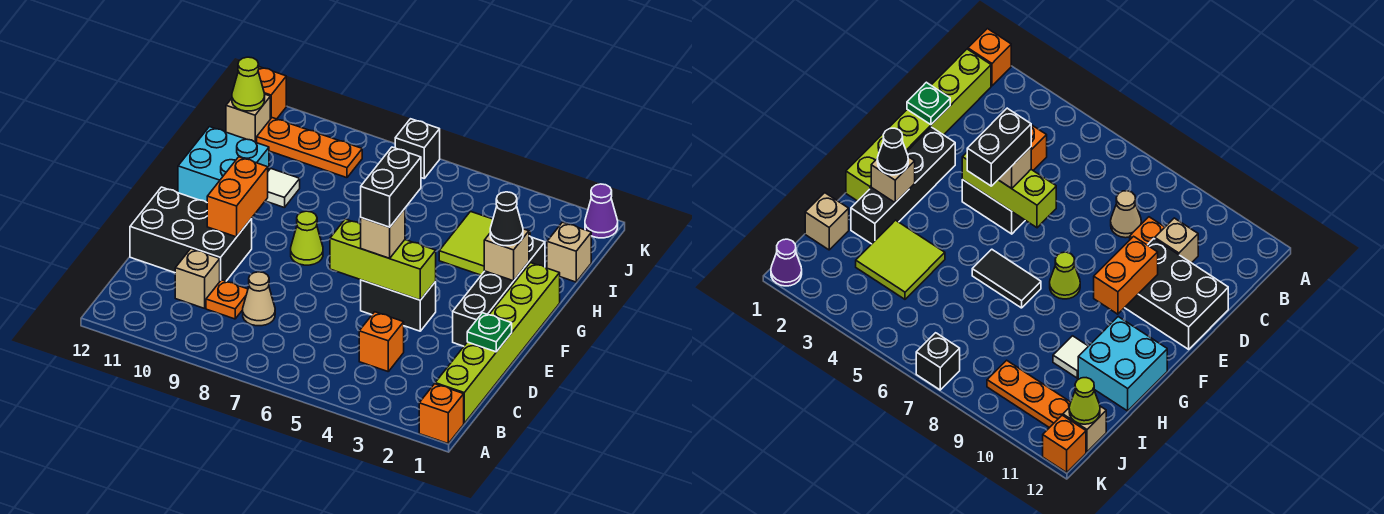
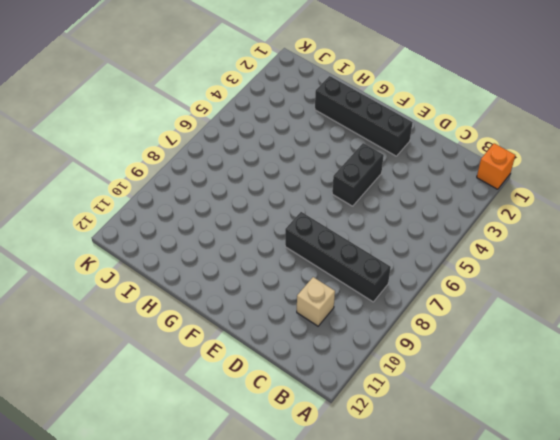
black brick B8:E8 level 1 -> tan cone C8 level 1
none -> lime brick B1:G1 level 1
none -> orange brick C4 level 1
none -> orange plate C9 level 1

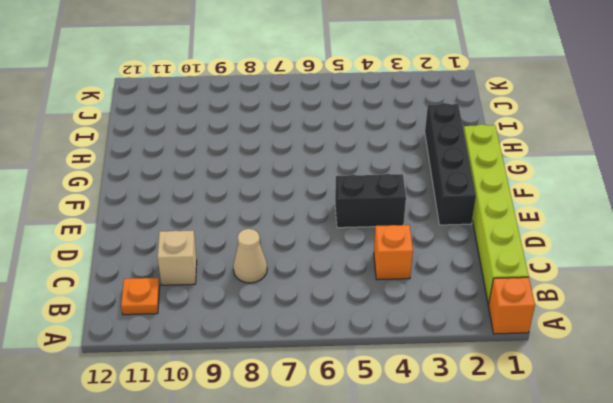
orange plate B11 level 1 -> orange plate C9 level 1
none -> black brick D10:E12 level 1
none -> lime cone F8 level 1
none -> black tile G6:G7 level 1

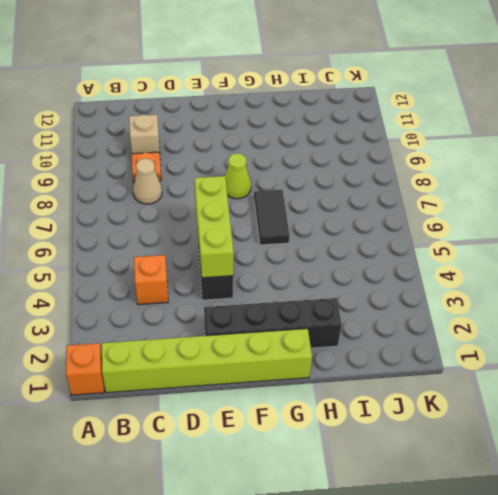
none -> black brick D10:E12 level 1
none -> cyan brick G11:H12 level 1
none -> lime tile H3:I4 level 1

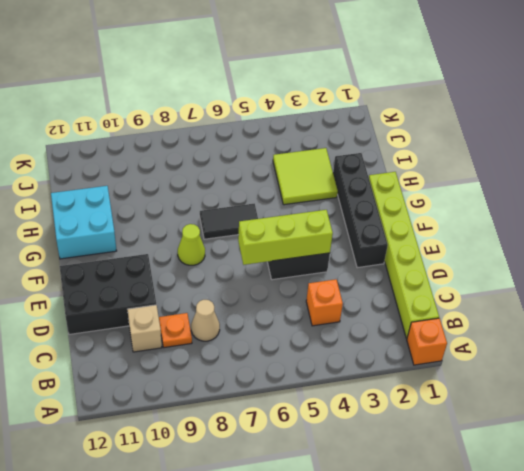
none -> white tile H10 level 1
none -> tan brick I1 level 1
none -> orange plate J9:J11 level 1

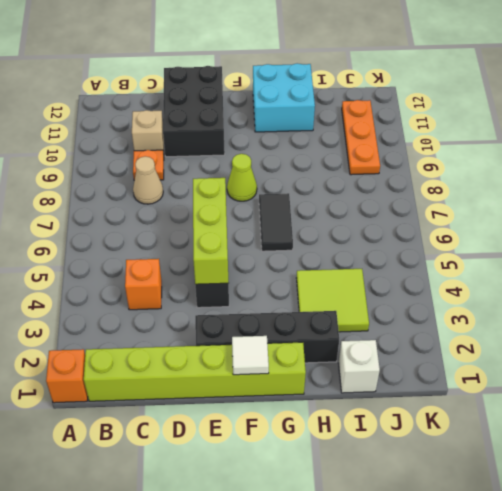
white tile F1 level 2 -> white tile H10 level 1
white brick I1 level 1 -> tan brick I1 level 1
none -> tan brick J12 level 1
none -> purple cone K1 level 1
none -> black brick K7 level 1

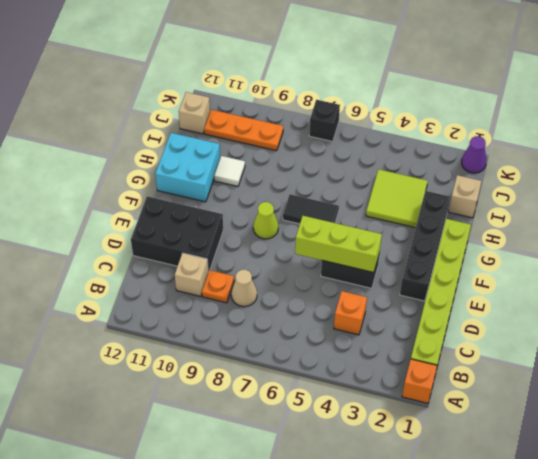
none -> orange brick K12 level 1
none -> green plate D1 level 2
none -> orange brick E10:F10 level 2

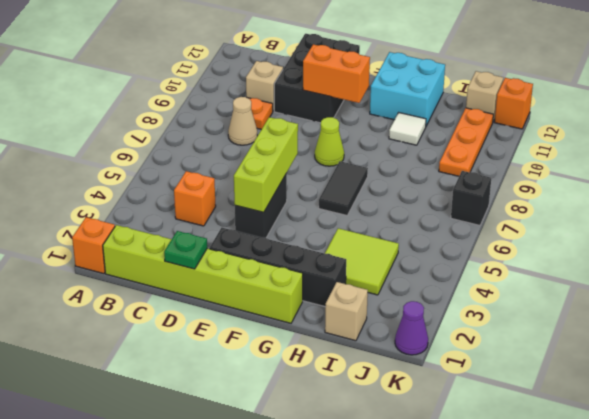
none -> tan brick G2 level 2
none -> lime cone J12 level 2
none -> tan brick E5 level 3

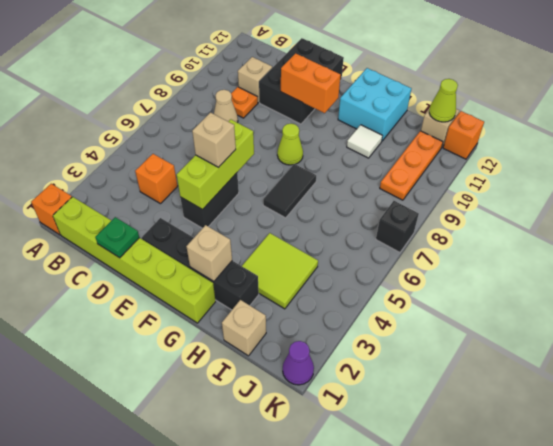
none -> black cone G2 level 3
none -> black brick E5:F5 level 4

